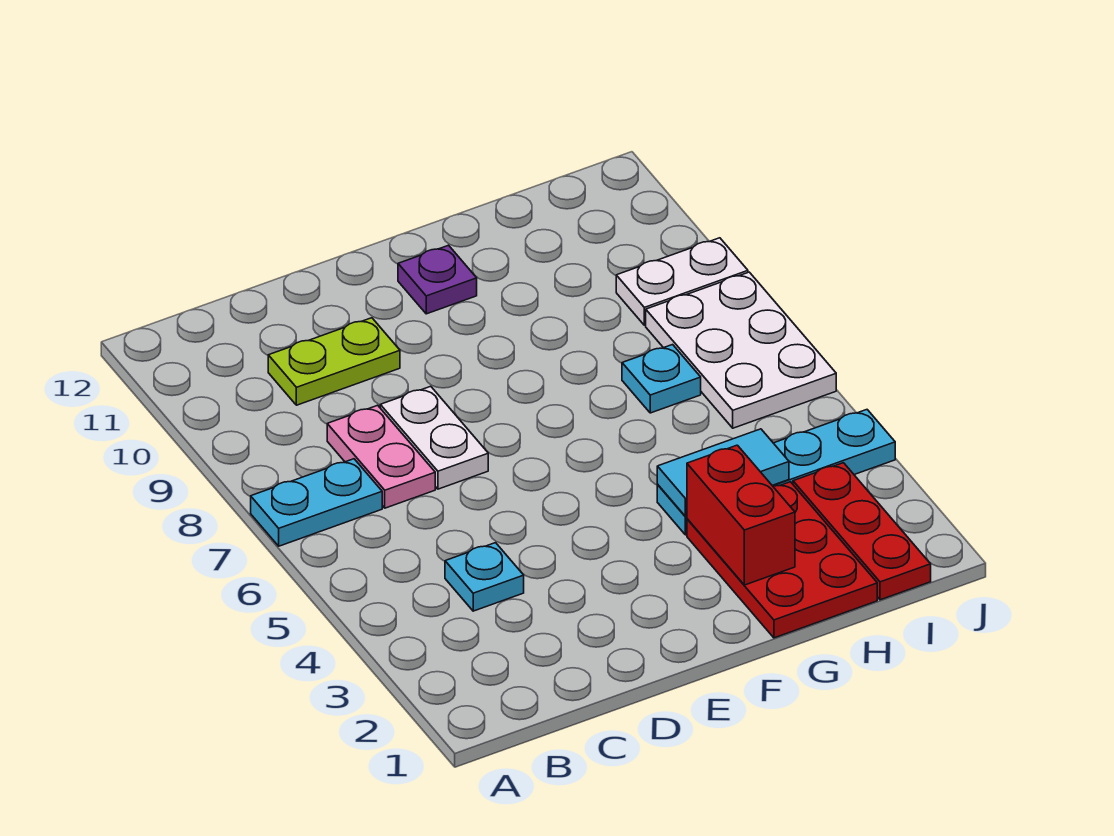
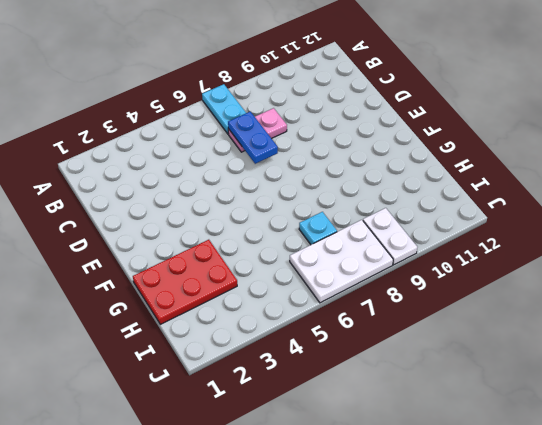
blue plate C7:D7 level 2 -> none
none -> cyan plate C4 level 1
none -> lime plate C10:D10 level 1
none -> white plate D7:D8 level 1

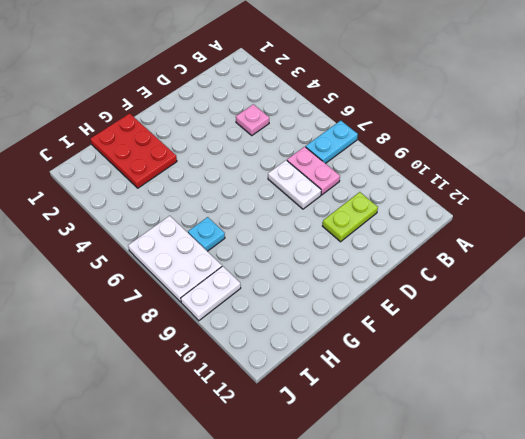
pink plate C4 level 1 -> cyan plate C4 level 1
none -> purple plate F11 level 1
none -> cyan plate G4:J4 level 1
none -> red plate I1:I3 level 1

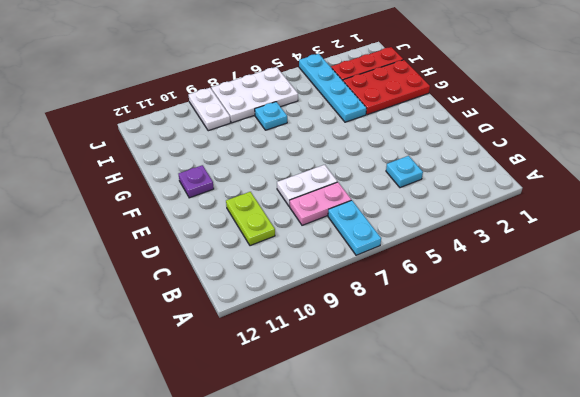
none -> red brick G2:G3 level 2
none -> cyan tile G4:H4 level 2

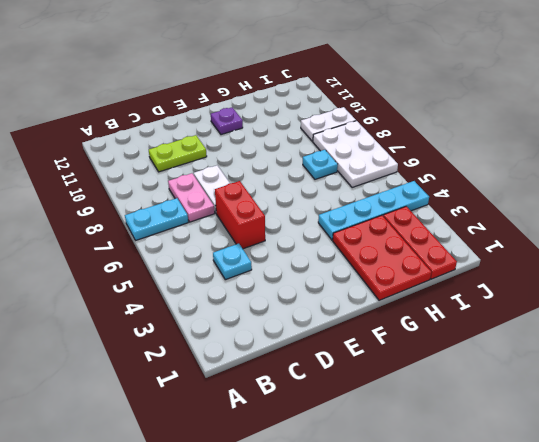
red brick D5:D6 level 1 -> red brick G2:G3 level 2
none -> cyan tile G4:H4 level 2

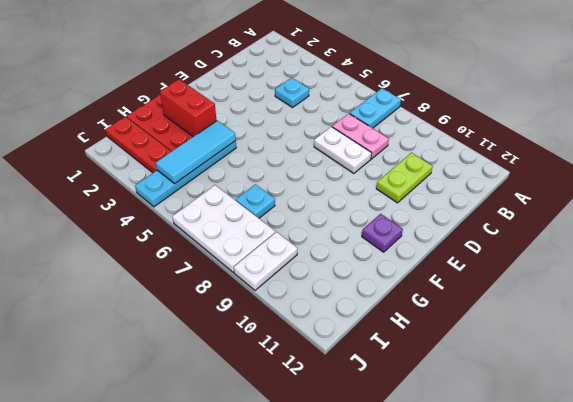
cyan tile G4:I4 level 2 -> cyan tile G4:H4 level 2

